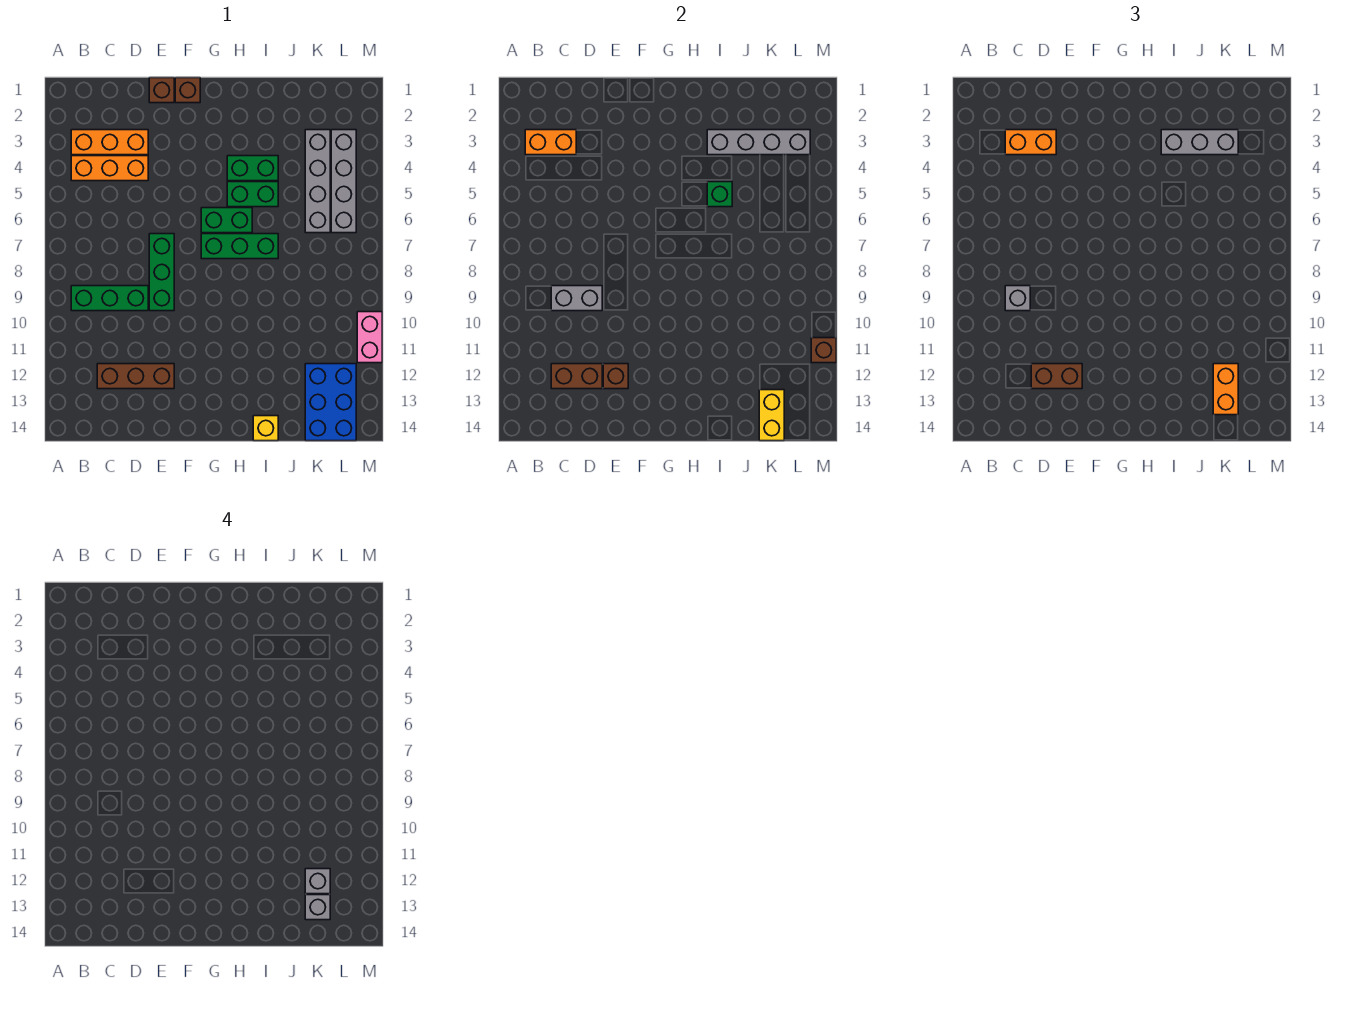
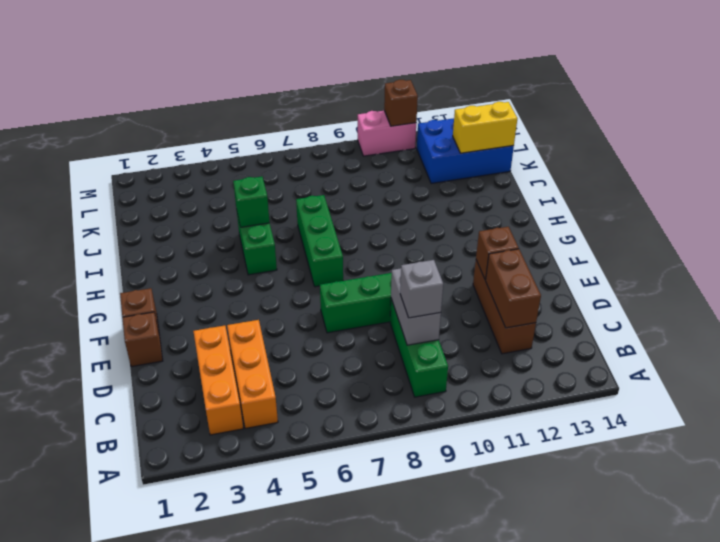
none -> green brick G6:H6 level 1
none -> green brick H4:I4 level 1
none -> yellow brick I14 level 1
none -> grey brick K3:K6 level 1

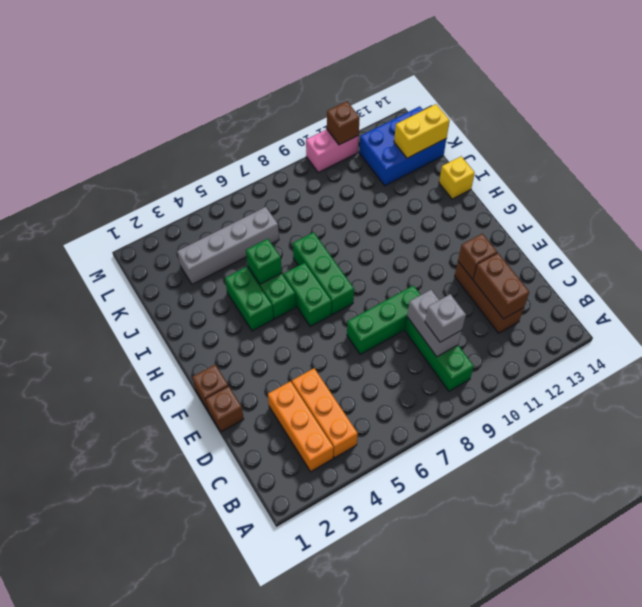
none -> grey brick L3:L6 level 1
none -> orange brick B3:C3 level 2
none -> grey brick I3:L3 level 2
none -> orange brick C3:D3 level 3

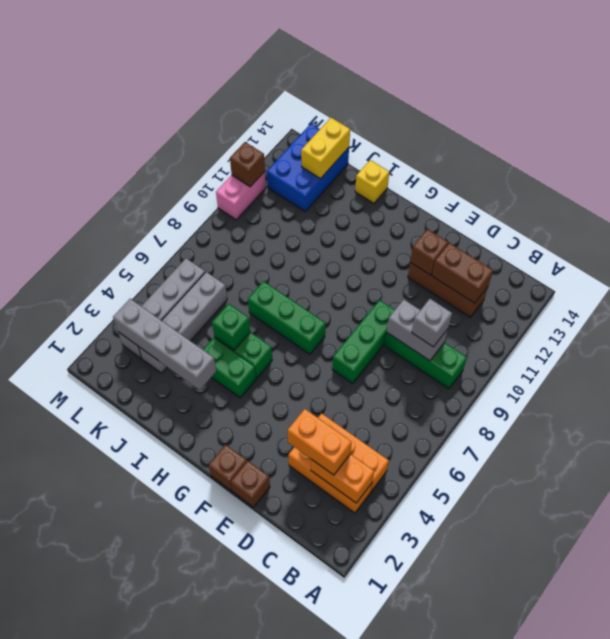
none -> green brick G6:H6 level 1
none -> brown brick D12:E12 level 3
none -> grey brick I3:K3 level 3
none -> orange brick K12:K13 level 3

